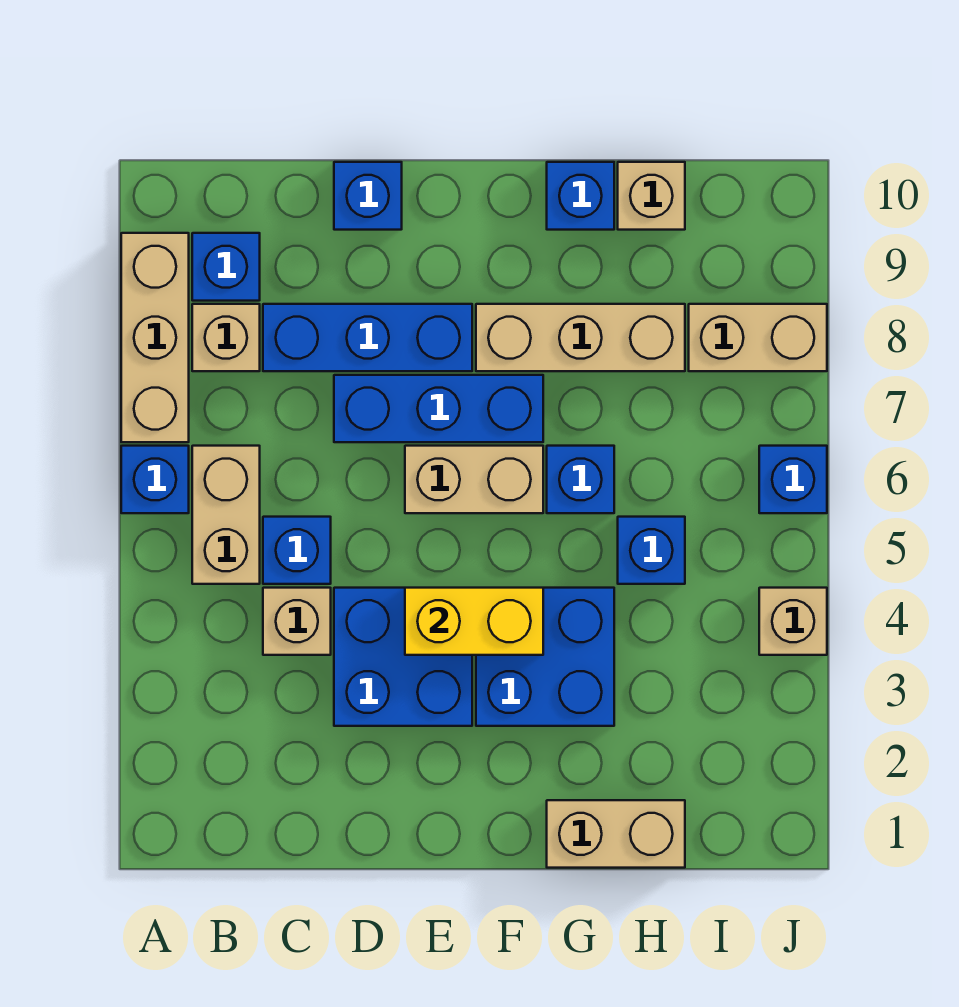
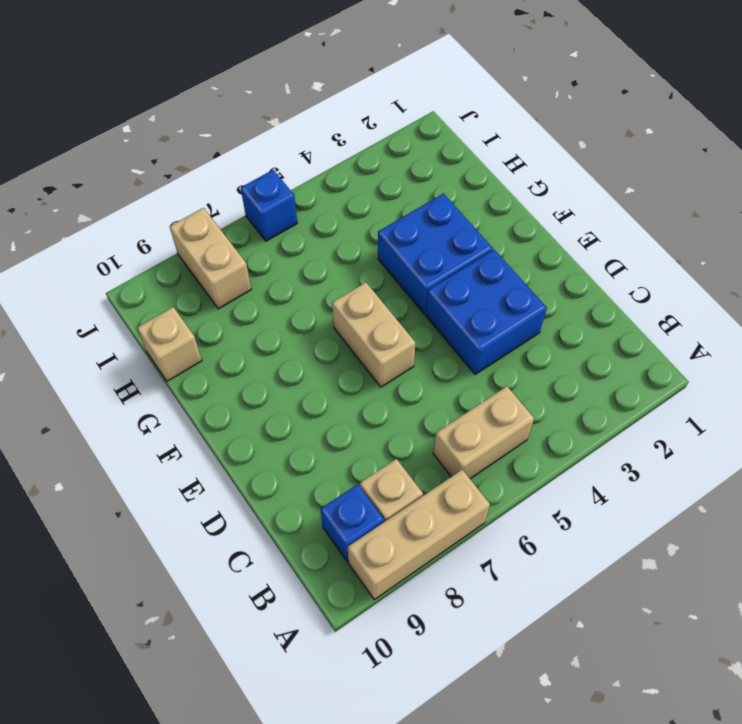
none -> blue brick A6 level 1
none -> tan brick C4 level 1
none -> blue brick C5 level 1

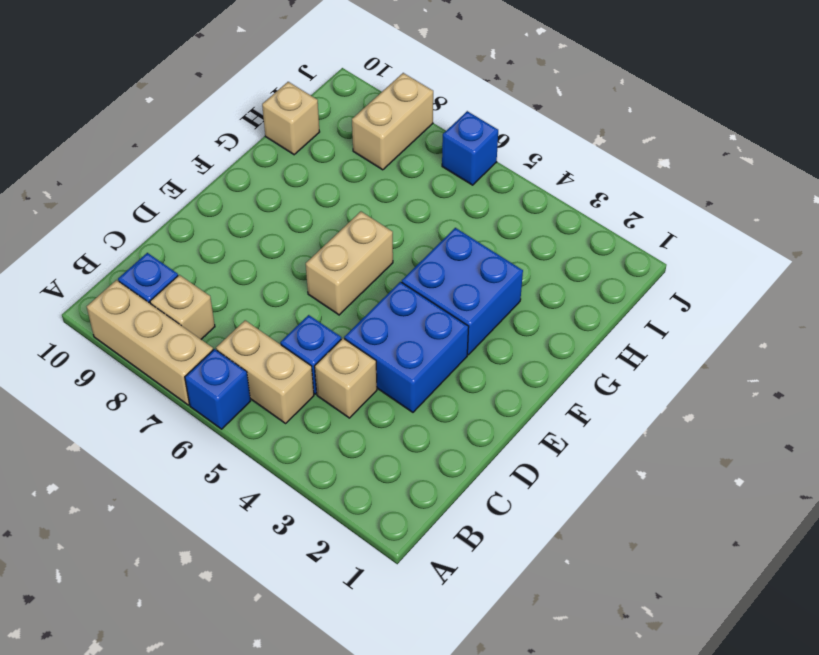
none -> blue brick C8:E8 level 1
none -> blue brick D7:F7 level 1
none -> blue brick D10 level 1

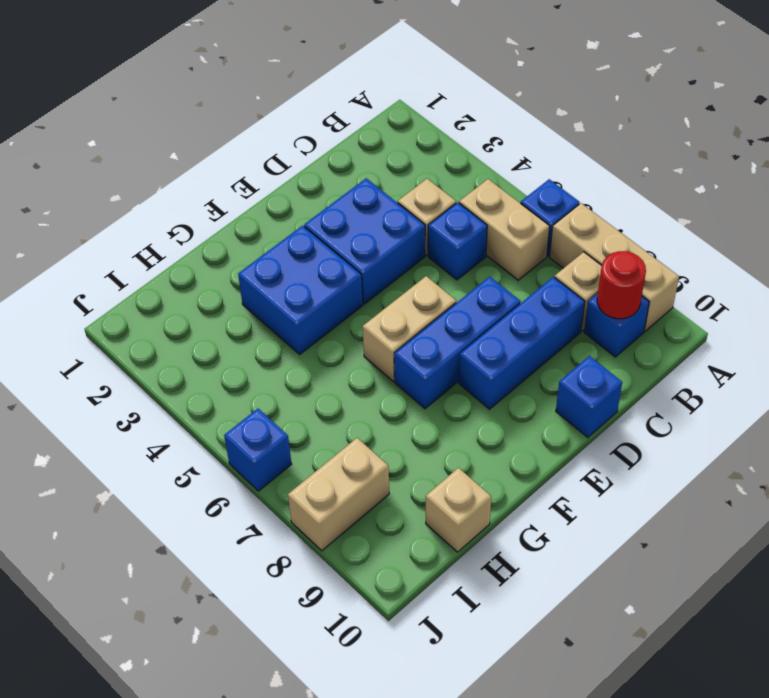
red round brick B9 level 2 -> none
none -> tan brick F8:H8 level 1
none -> tan brick G1:H1 level 1
none -> blue brick G6 level 1

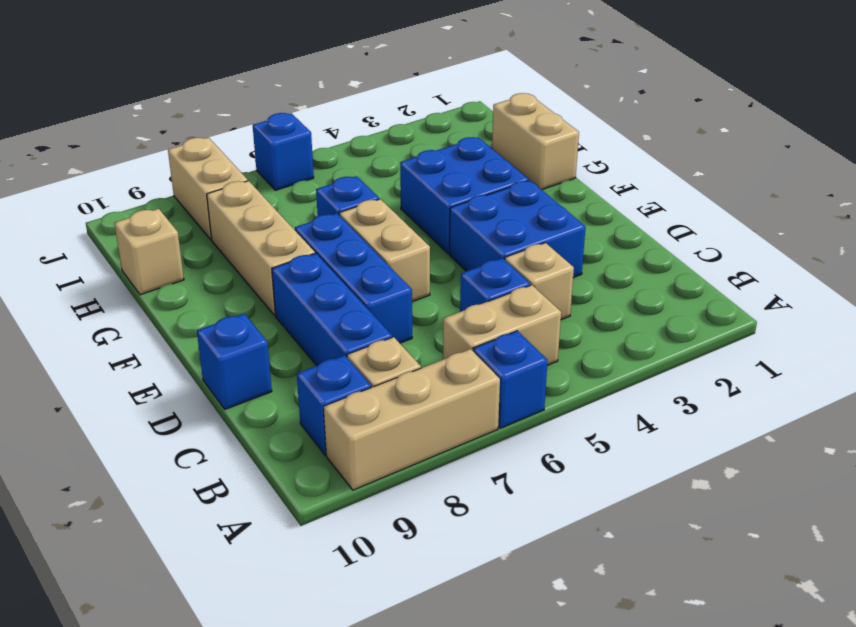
none -> blue brick G10 level 1
none -> blue brick H5 level 1
none -> tan brick J4 level 1

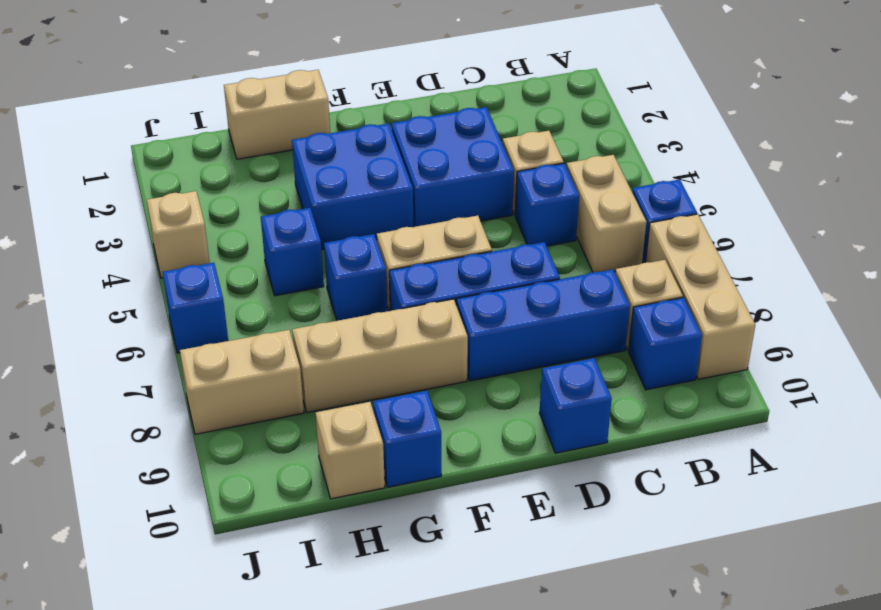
none -> yellow brick E4:F4 level 2

